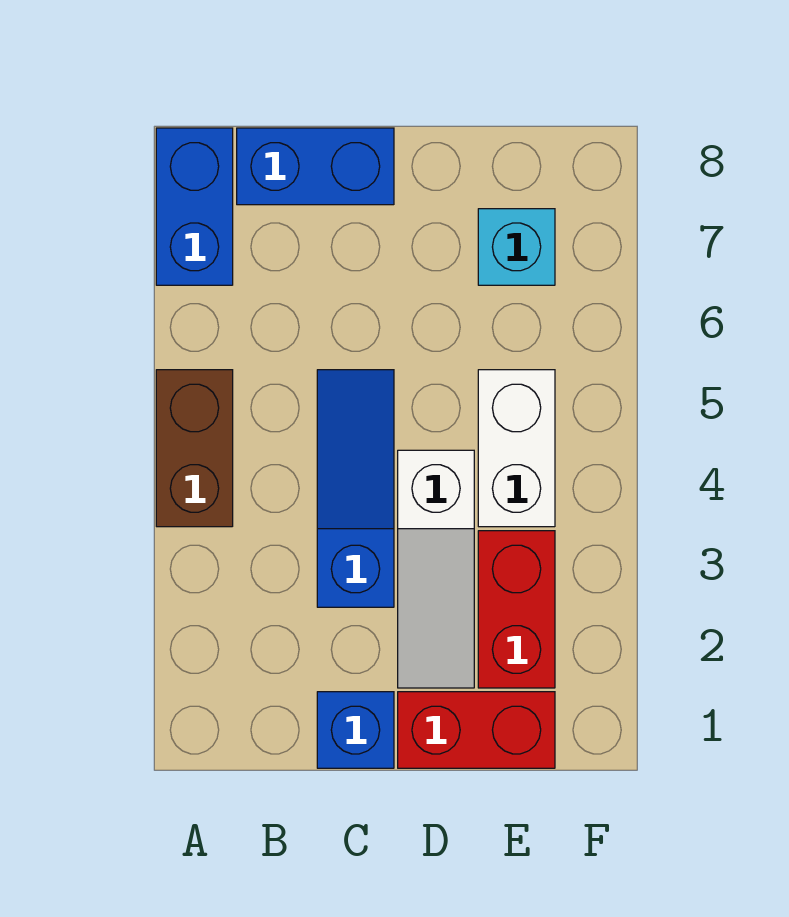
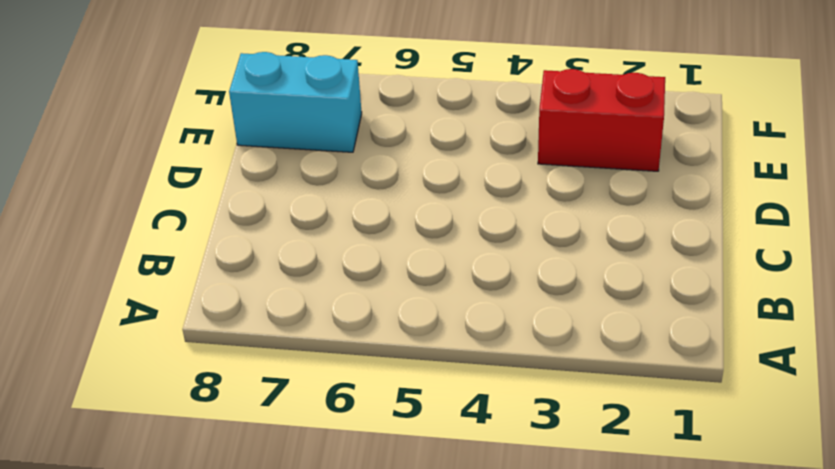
cyan brick E7:E8 level 1 -> cyan brick E7 level 1
none -> brown brick A4:A5 level 1
none -> blue brick A7:A8 level 1

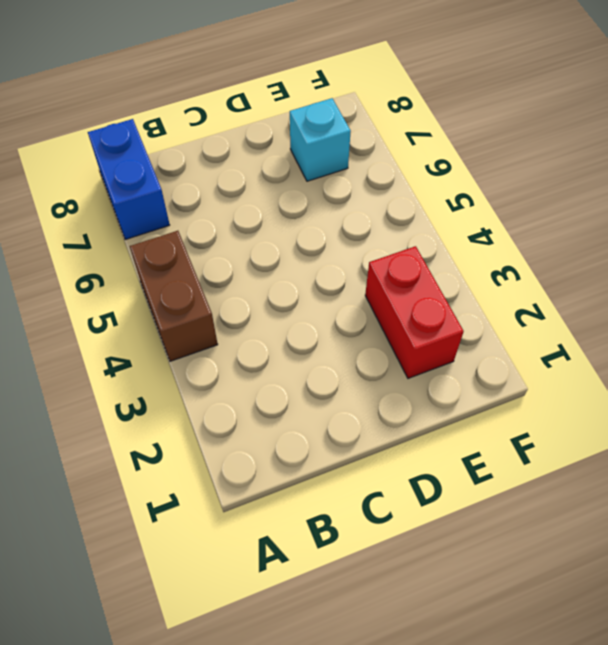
none -> blue brick B8:C8 level 1
none -> blue brick C1 level 1

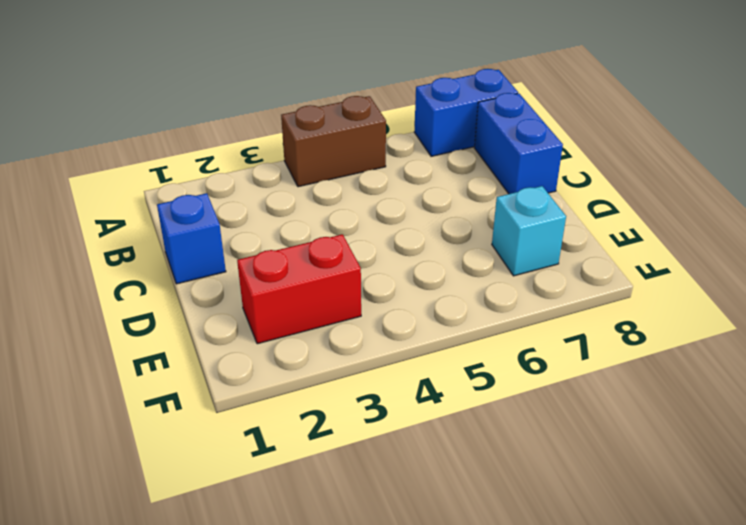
none -> blue slope C3:C5 level 1 top 3
none -> red brick D1:E1 level 1

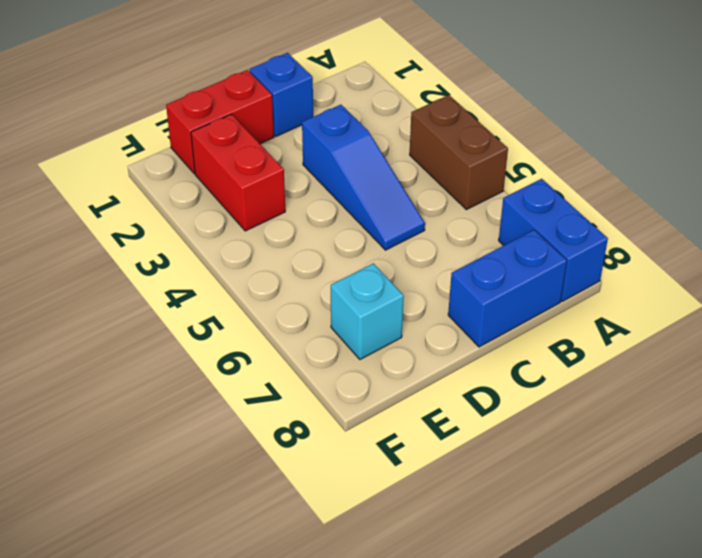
none -> white slope D2:D4 level 1 top 4
none -> white brick E4:E5 level 1

